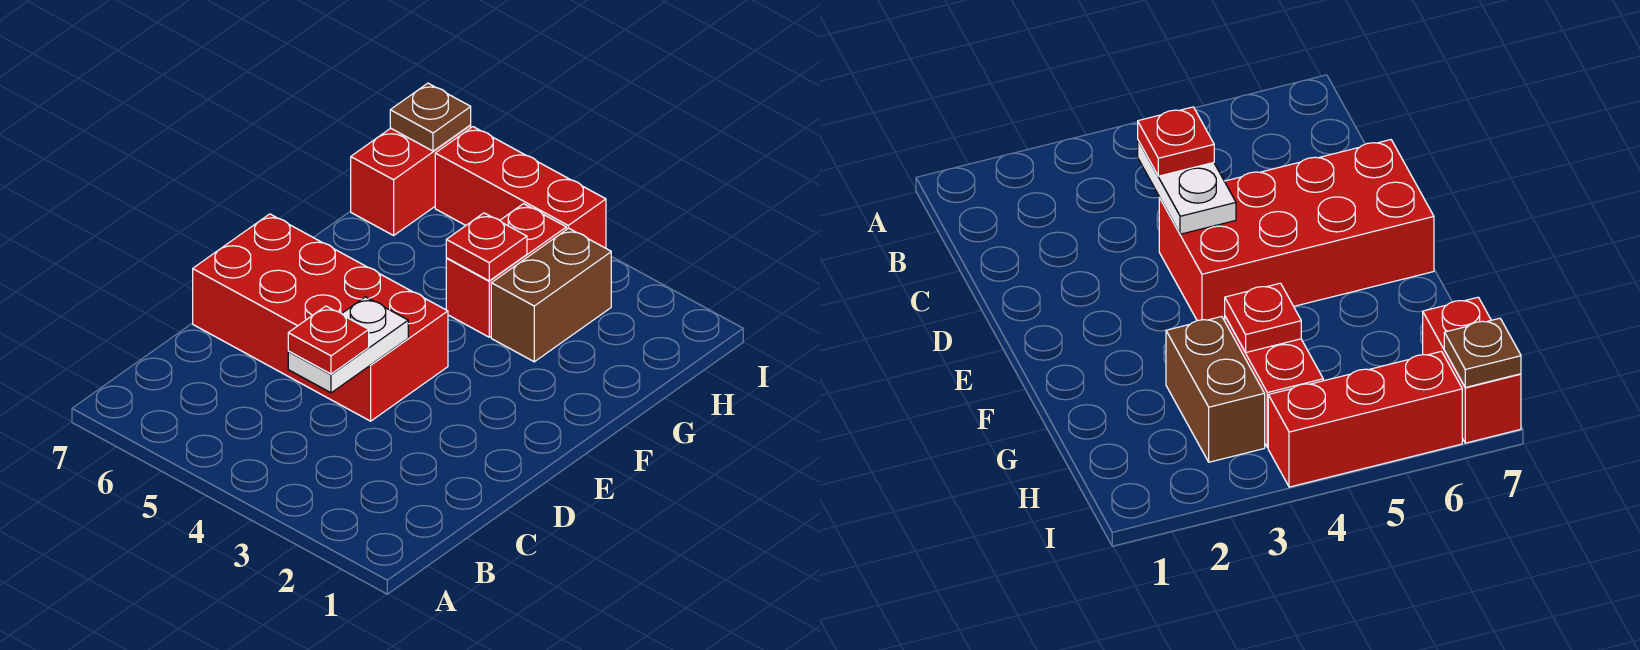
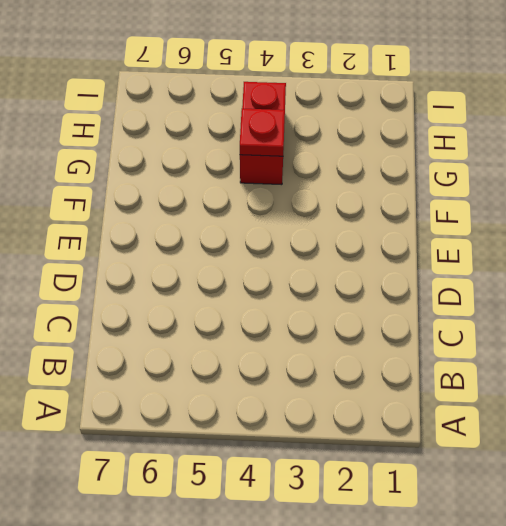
none -> red brick D4:E7 level 1
none -> brown brick G3:H3 level 1

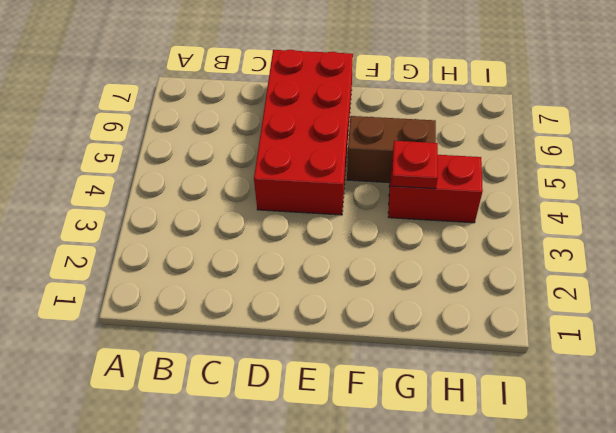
brown brick F5:G5 level 1 -> brown brick G3:H3 level 1
none -> red brick H7:I7 level 1
none -> red brick I4:I6 level 1

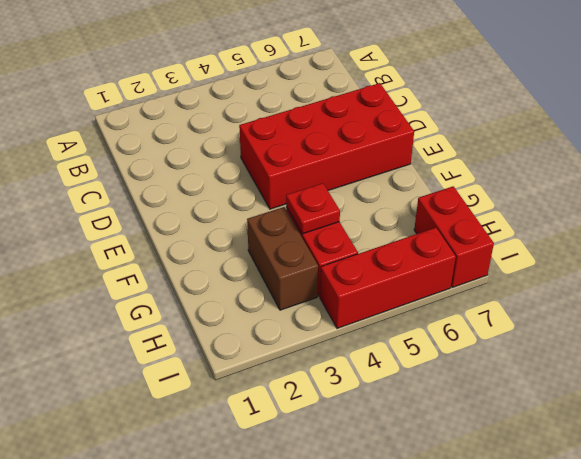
none -> white plate C4:D4 level 2
none -> brown plate I7 level 2

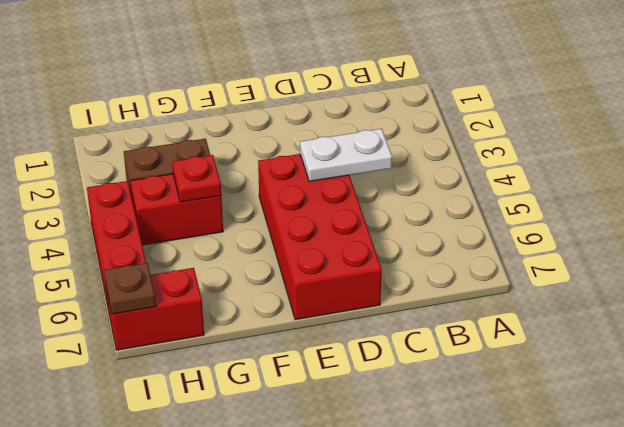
none -> red plate C4 level 3

